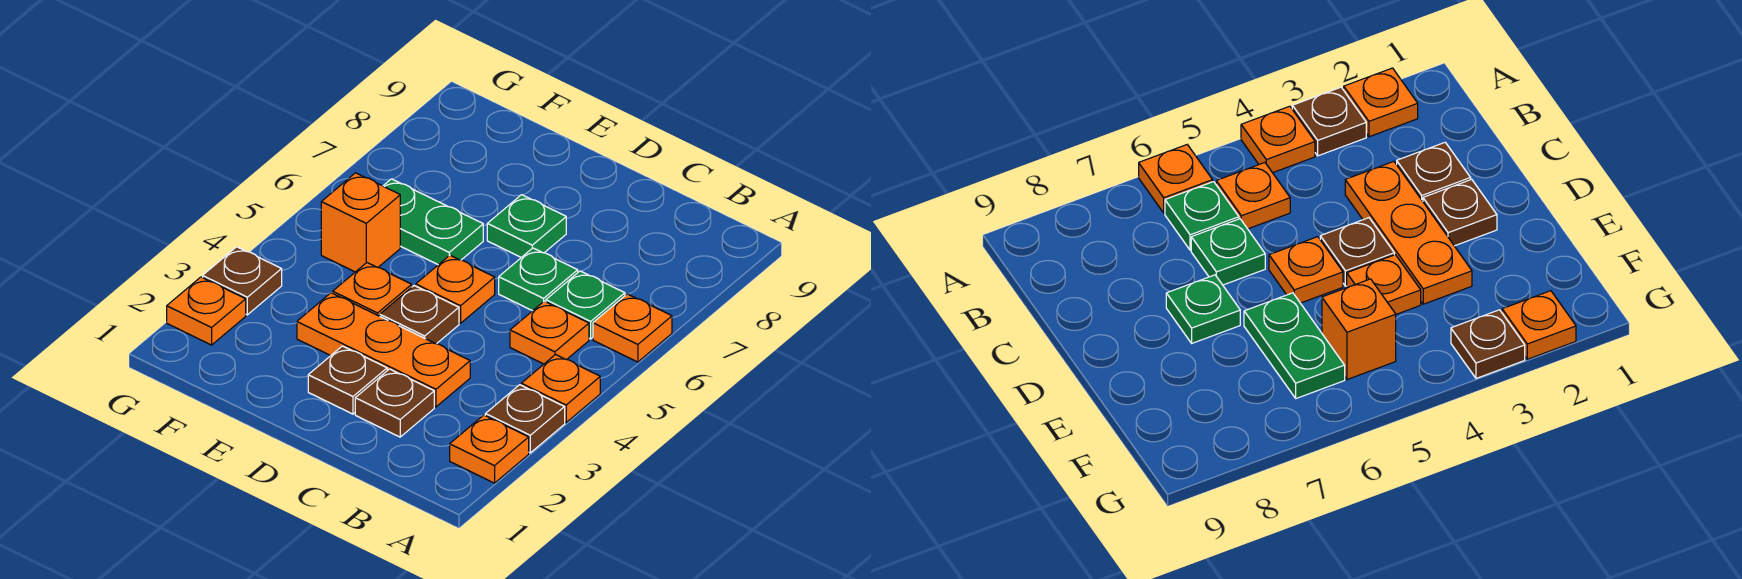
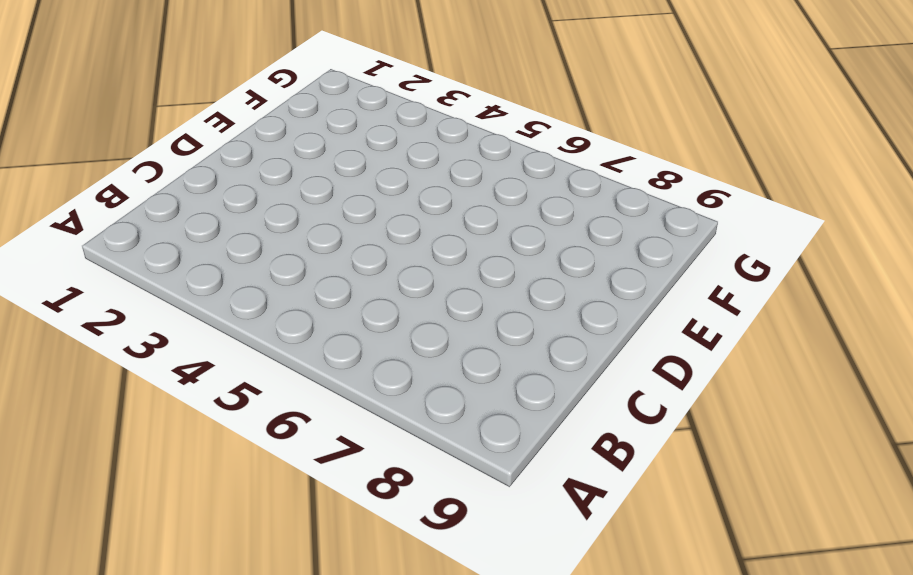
none -> orange plate A2 level 1
none -> brown plate A3 level 1
none -> orange plate A4 level 1

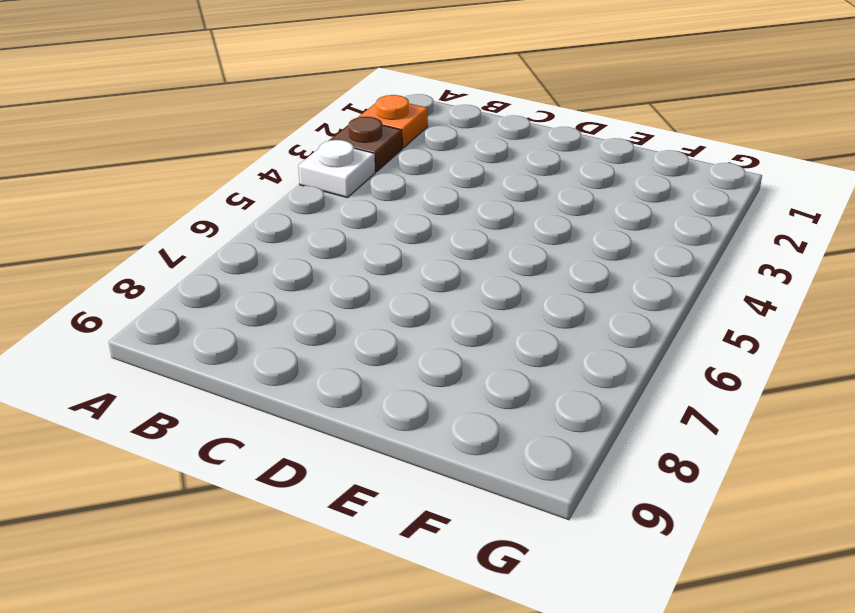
white plate A4 level 1 -> orange plate A4 level 1
none -> orange plate A6 level 1
none -> orange plate B5 level 1
none -> green plate B6 level 1

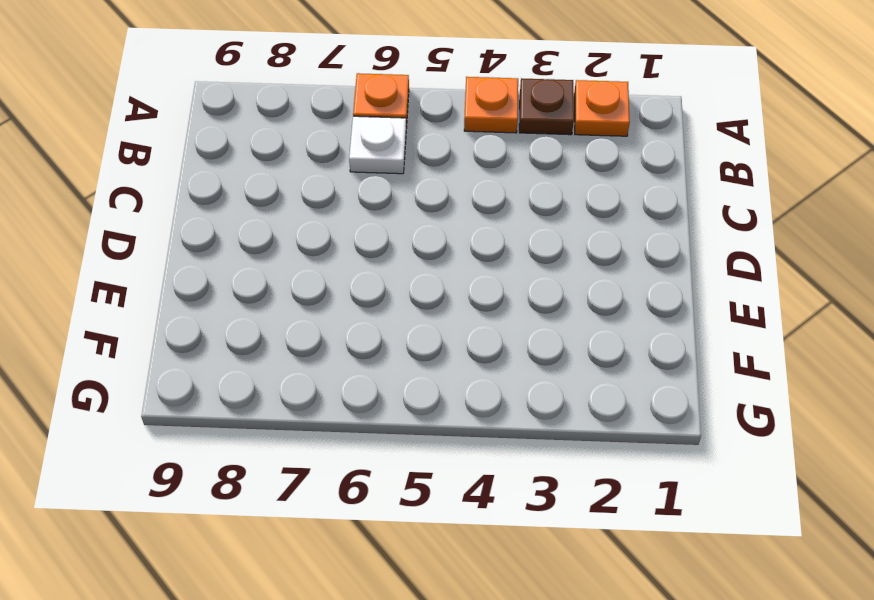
white plate B6 level 1 -> green plate B6 level 1
none -> orange plate B5 level 1
none -> brown plate C2 level 1
none -> orange plate C3:E3 level 1

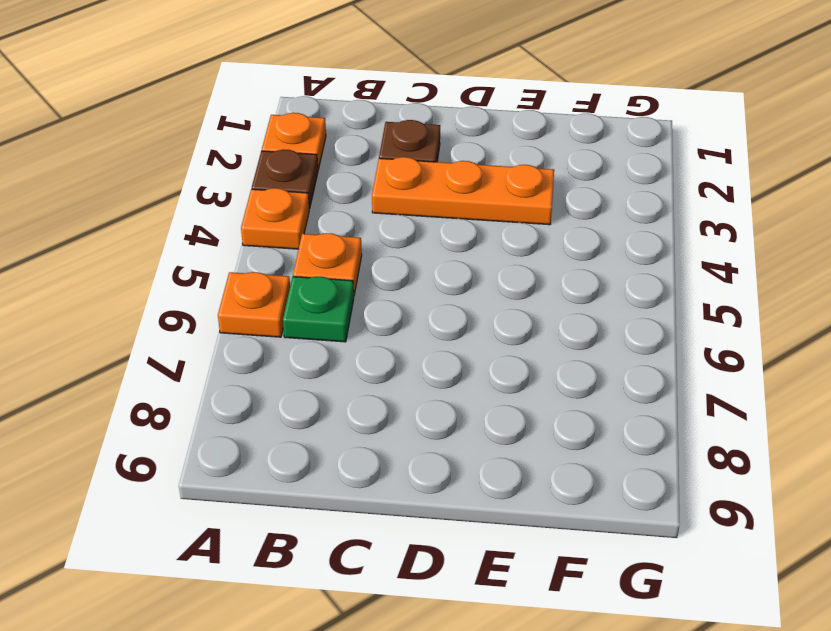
none -> green plate C6 level 1
none -> brown plate D2 level 1
none -> brown plate D4 level 1

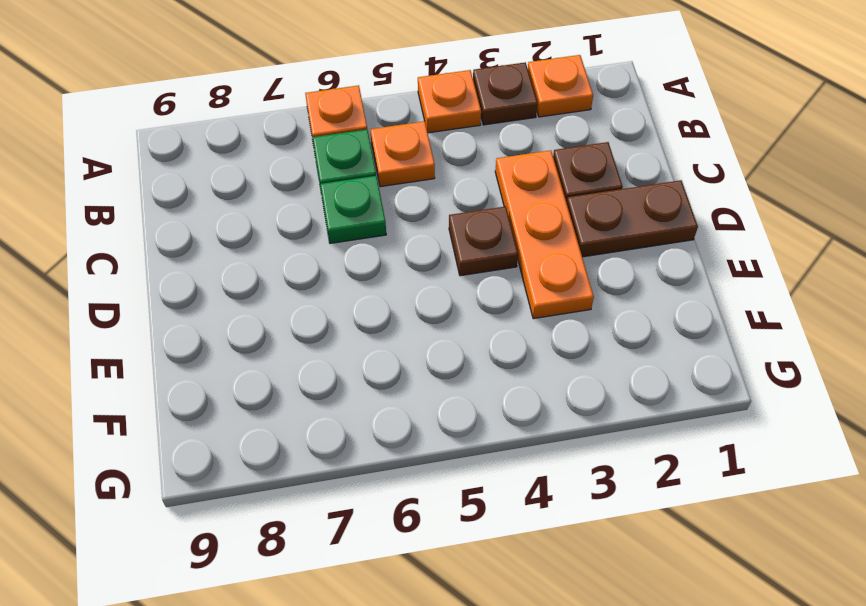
brown plate D1:D2 level 1 -> brown plate D2 level 1
none -> orange plate D5 level 1
none -> green plate D7 level 1
none -> orange plate E4 level 1

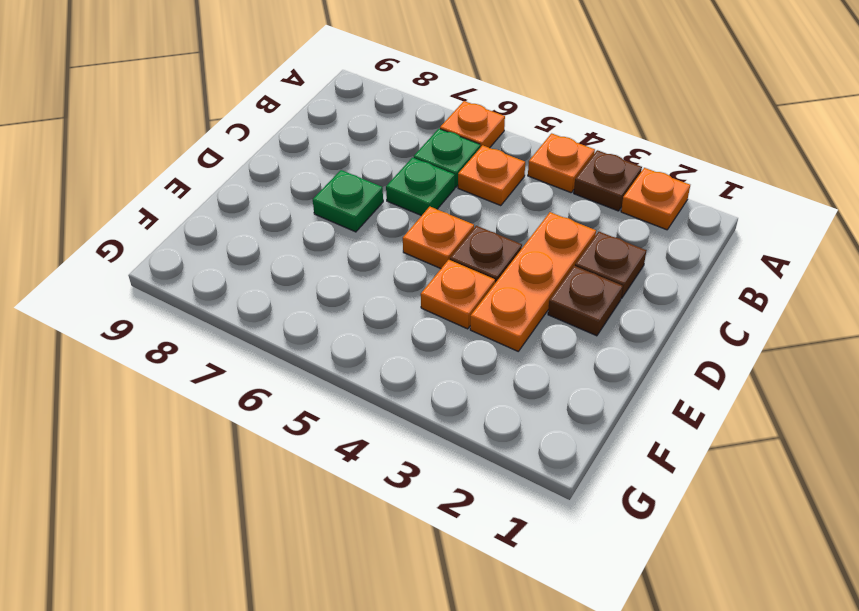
none -> green plate E6:F6 level 1
none -> orange brick F5 level 1
none -> orange plate G2 level 1

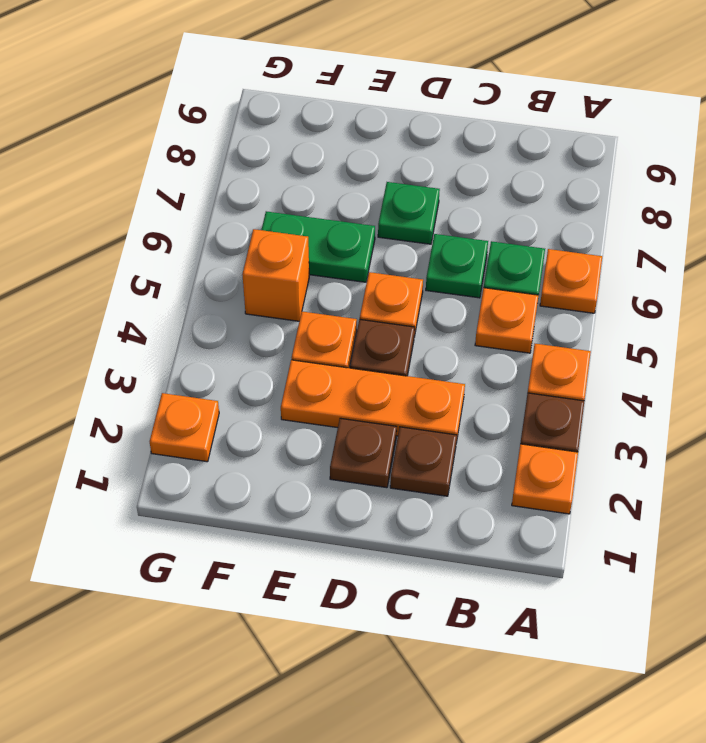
none -> brown plate G3 level 1

